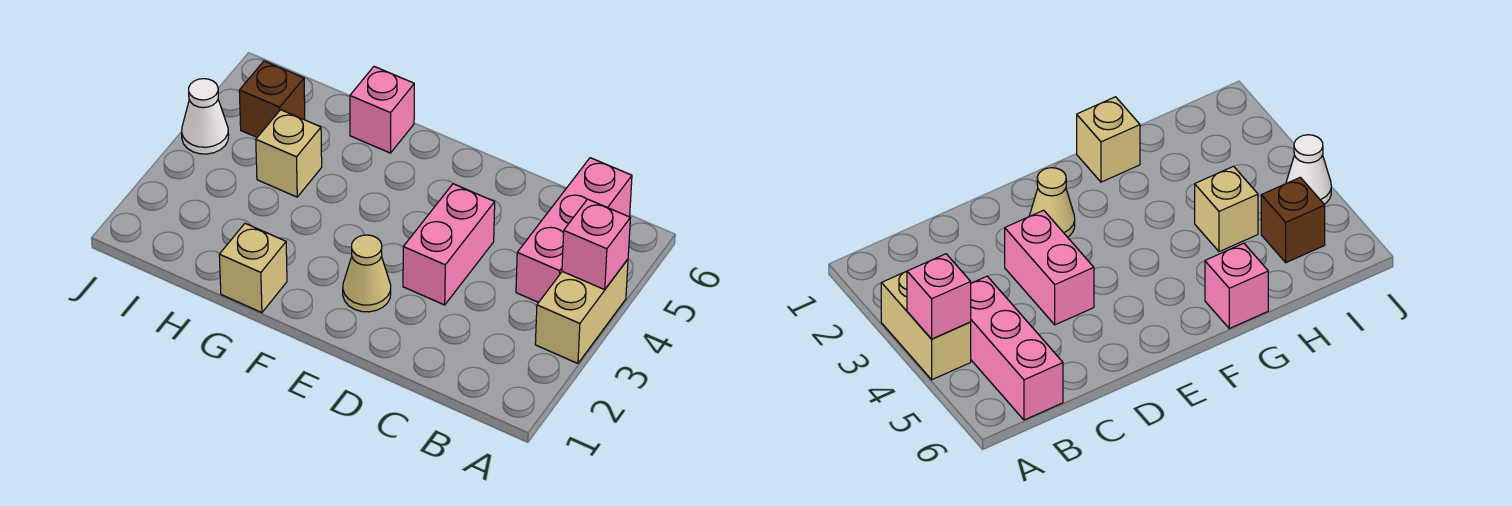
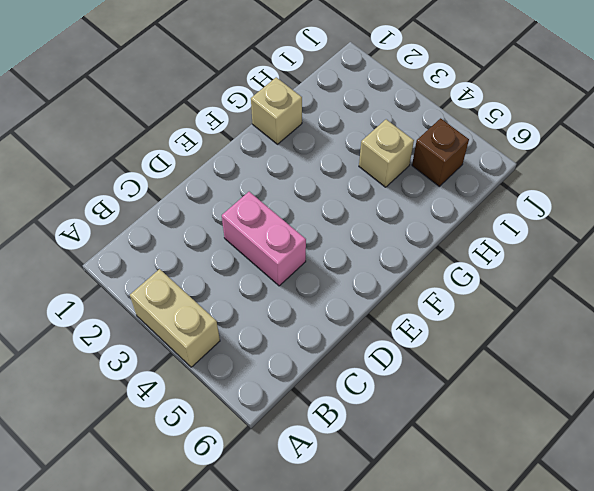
none -> pink brick B4:B6 level 1
none -> tan cone E2 level 1

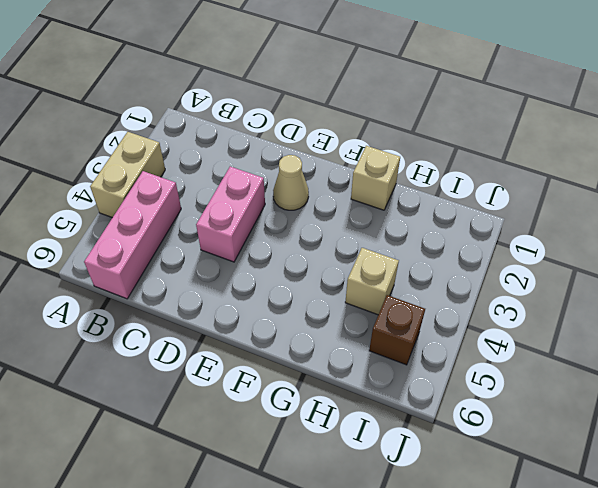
none -> pink brick G6 level 1
none -> white cone J4 level 1

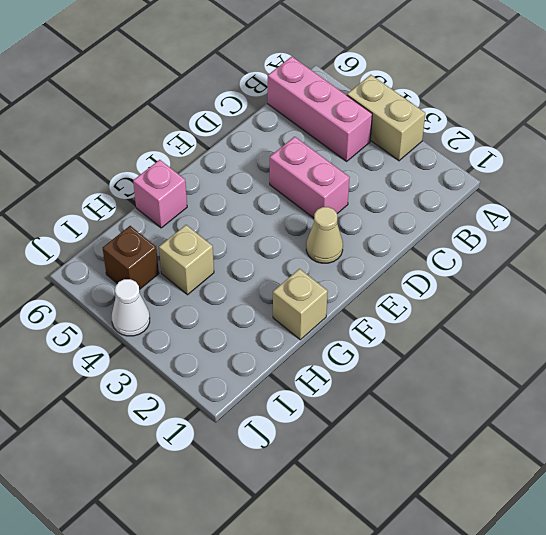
none -> pink brick A4 level 2

